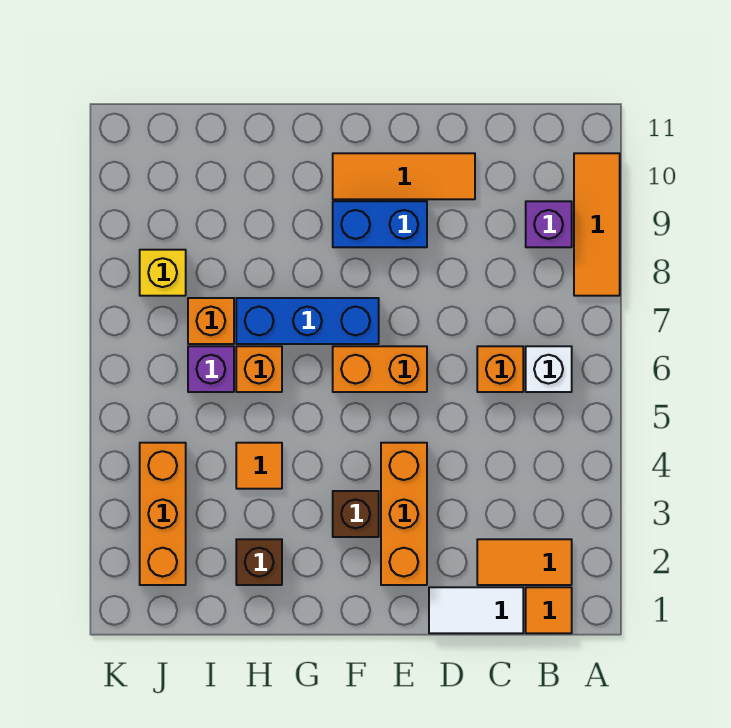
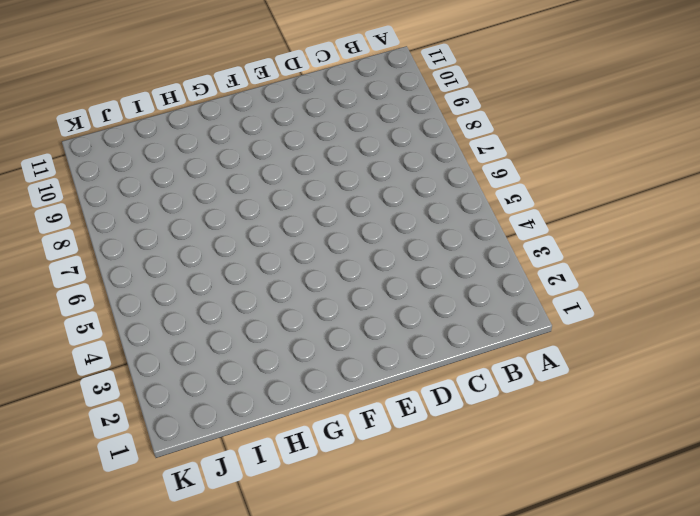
none -> orange tile A8:A10 level 1
none -> orange tile B1 level 1
none -> orange tile B2:C2 level 1

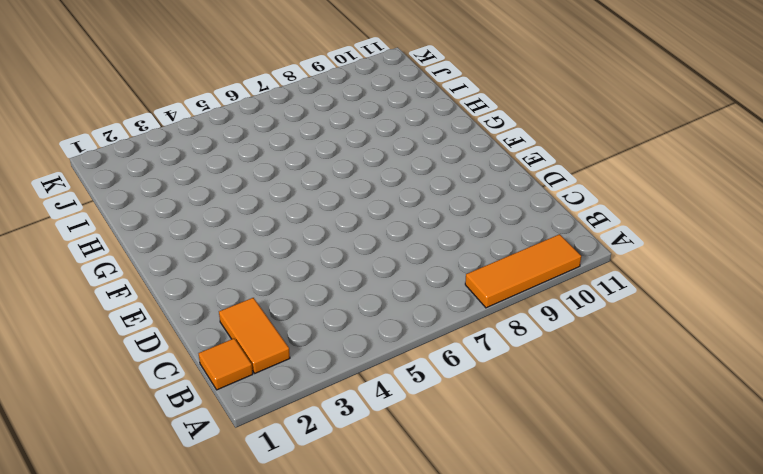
none -> white brick B6 level 1
none -> purple brick B9 level 1
none -> white tile C1:D1 level 1

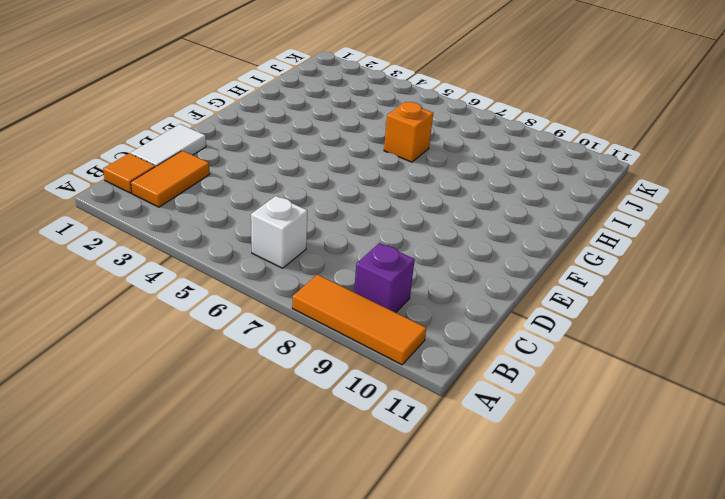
none -> orange brick C6 level 1
none -> orange tile D10:F10 level 1
none -> orange brick E2:E4 level 1

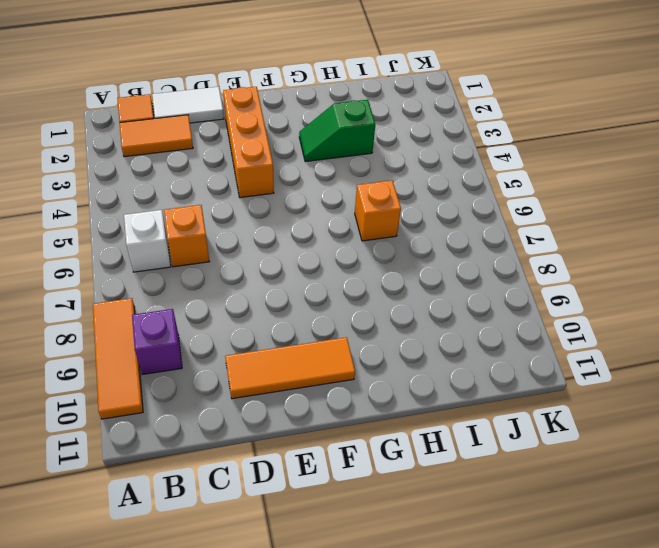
green slope G3:H3 level 1 top H -> none
none -> orange brick E6:F6 level 1
none -> blue brick E9:F9 level 1
none -> brown brick F3 level 1

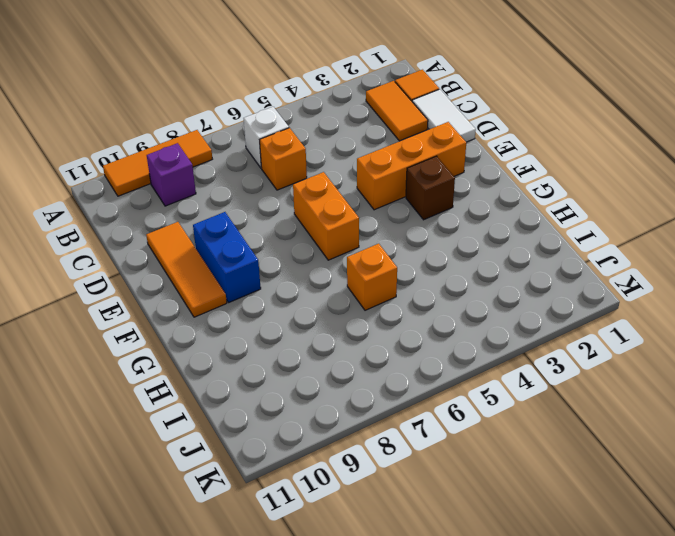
none -> blue brick F7:H7 level 1
none -> brown brick H2 level 1
none -> orange tile H4 level 1

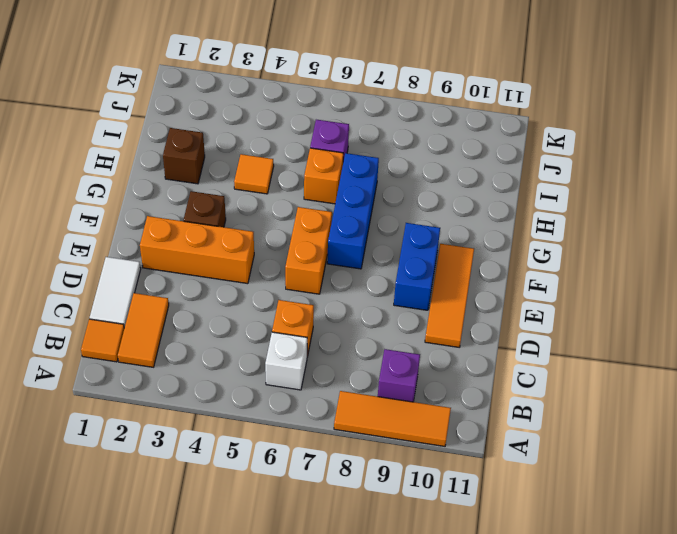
none -> orange brick I7 level 1
none -> orange brick J2:J4 level 1
none -> yellow brick J8 level 1

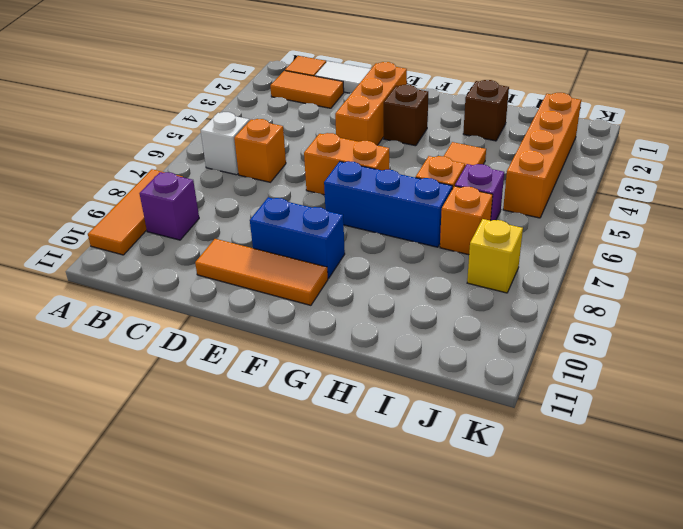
orange brick J2:J5 level 1 -> orange brick J2:J4 level 1

